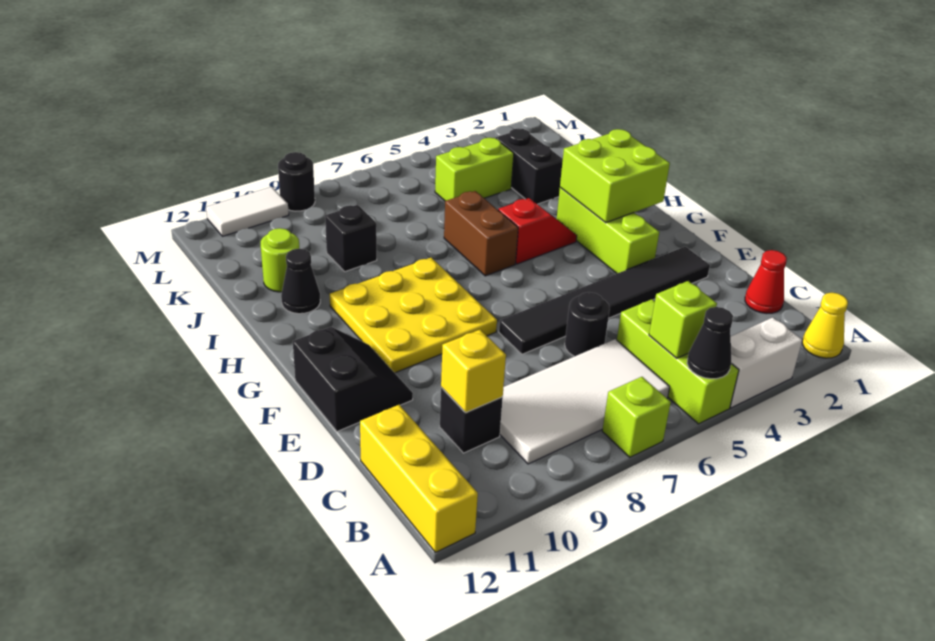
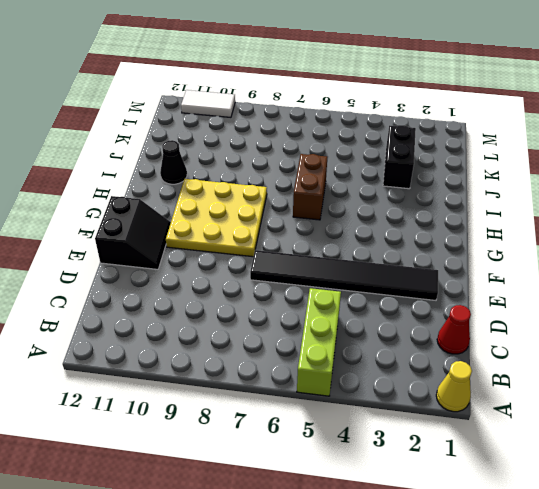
none -> white brick A3:A4 level 1
none -> lime brick A7 level 1
none -> yellow brick A12:C12 level 1

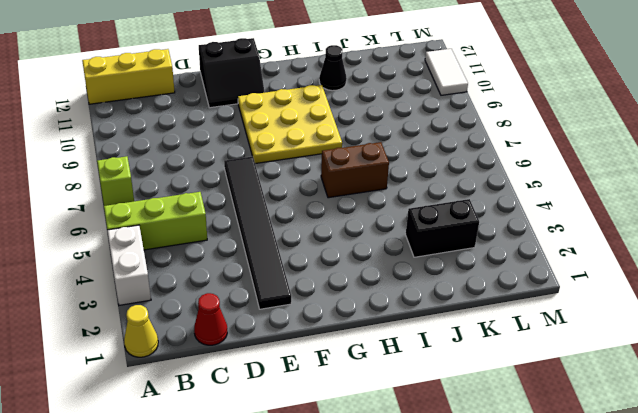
none -> white tile B6:C9 level 1
none -> black brick C10 level 1
none -> black round brick D6 level 1

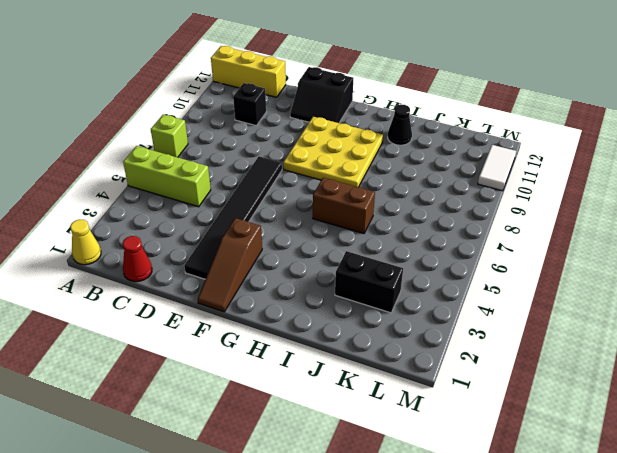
brown slope F1:F3 level 1 top 3 -> lime brick F3:H3 level 1
none -> white brick A3:A4 level 1
none -> white tile B6:C9 level 1
none -> black round brick D6 level 1

